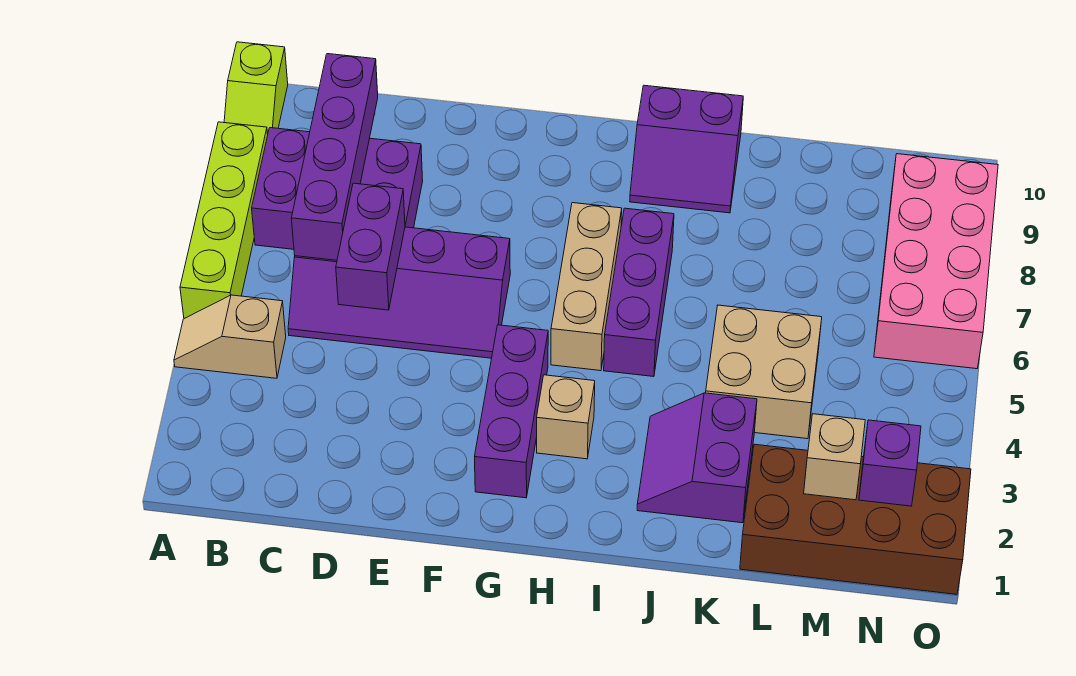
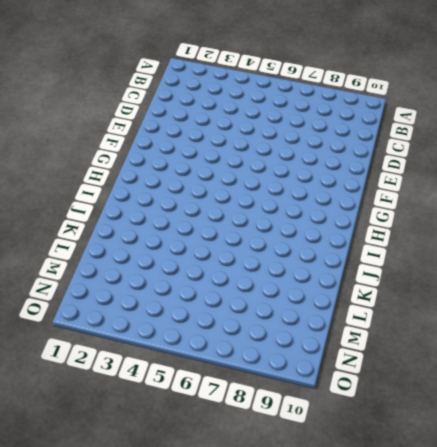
none -> tan slope A4:B4 level 1 top B
none -> lime brick A5:A8 level 1
none -> lime slope A9:A10 level 1 top 10

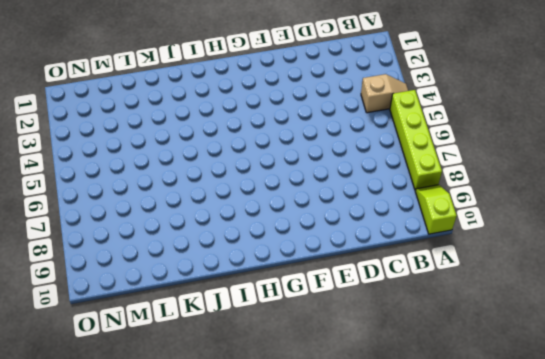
none -> purple brick B7:D8 level 1
none -> purple slope C5:F6 level 1 top 6
none -> purple brick G2:G4 level 1

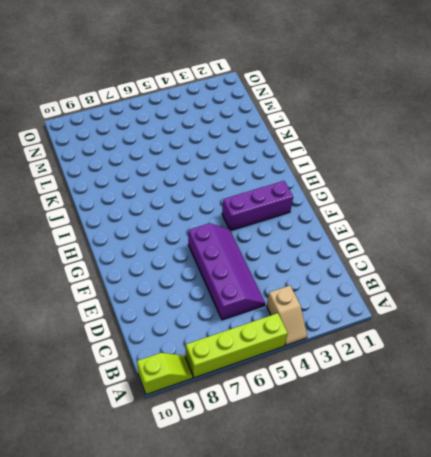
none -> purple brick B7:D8 level 1
none -> tan brick H3 level 1
none -> tan brick H5:H7 level 1

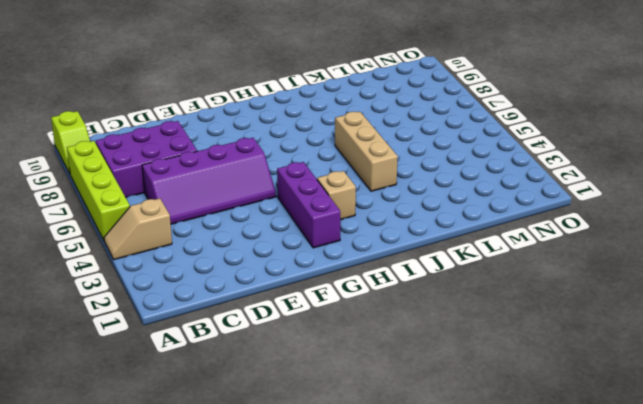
tan brick J4:J6 level 1 -> tan brick H5:H7 level 1
none -> purple brick I5:I7 level 1
none -> purple slope I9:J10 level 1 top 10
none -> purple slope J2:K3 level 1 top K

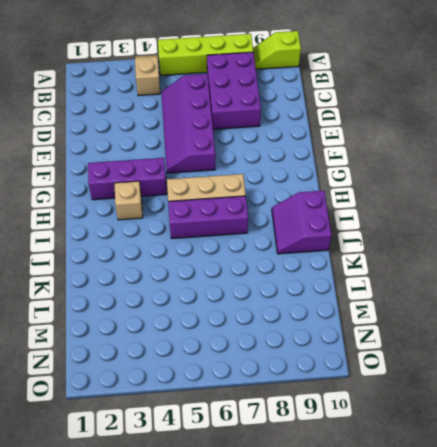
none -> purple slope J2:K3 level 1 top K
none -> tan brick K4:L5 level 1
none -> brown brick L1:O2 level 1

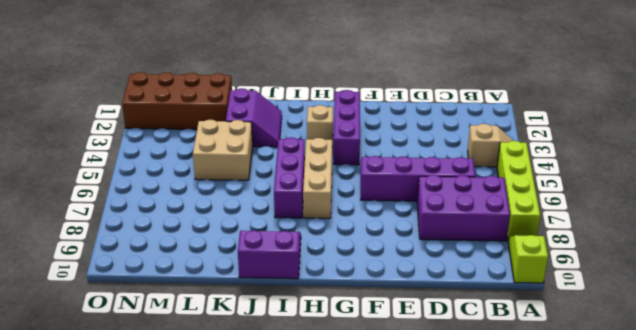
none -> pink brick N6:O9 level 1
none -> purple brick C6:C9 level 2
none -> purple brick D5:D6 level 2

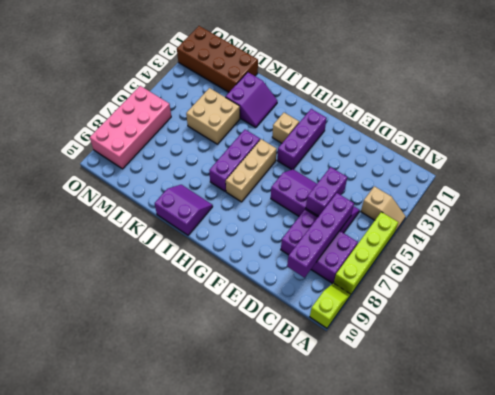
none -> tan brick M2 level 2
none -> purple brick N2 level 2

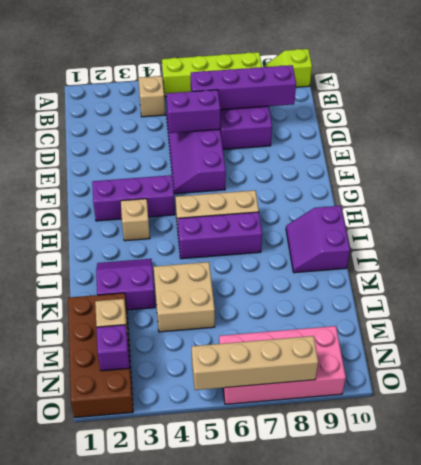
tan brick O5:O8 level 2 -> none

